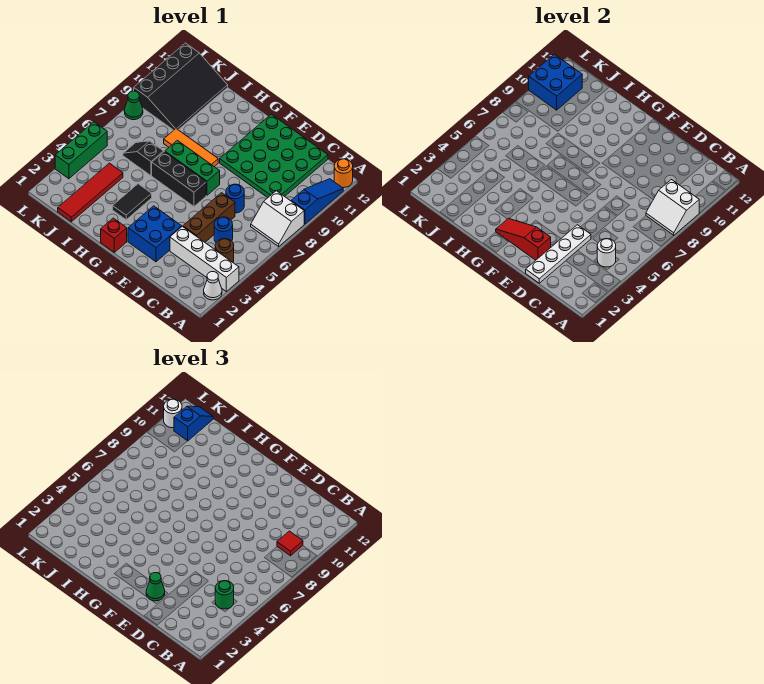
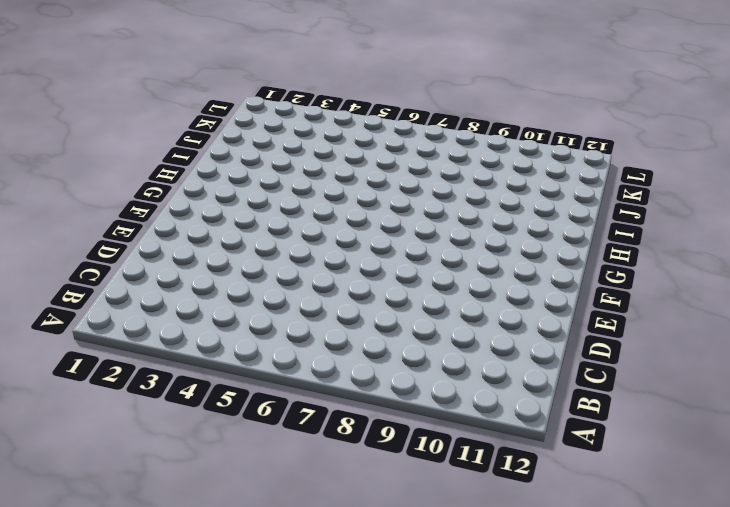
none -> white cone A2 level 1
none -> white brick A3:D3 level 1
none -> white slope A7:B8 level 1 top 8
none -> blue slope A9:A11 level 1 top 9

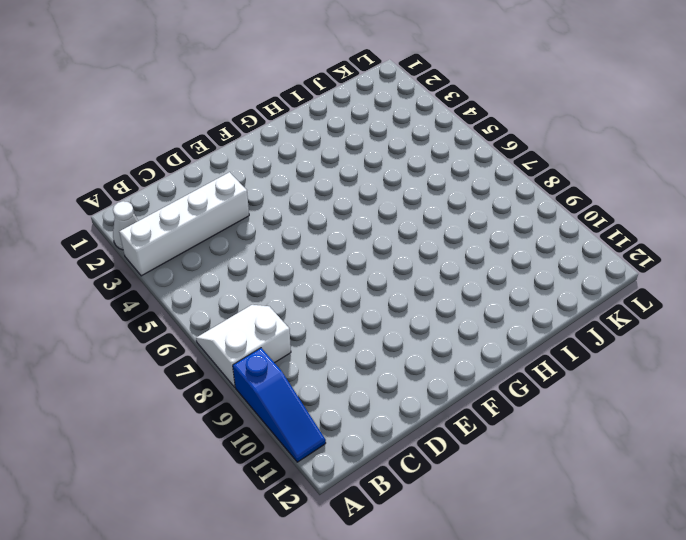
none -> orange round brick A12 level 1
none -> brown round brick B4 level 1
none -> blue round brick C5 level 1
none -> green plate C9:F12 level 1

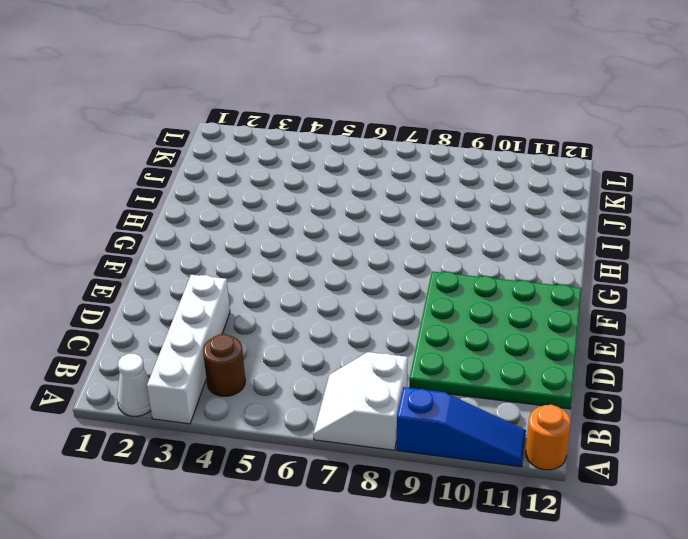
none -> blue round brick C5 level 1
none -> brown brick D4:D6 level 1
none -> blue round brick D7 level 1
none -> blue brick E2:F3 level 1

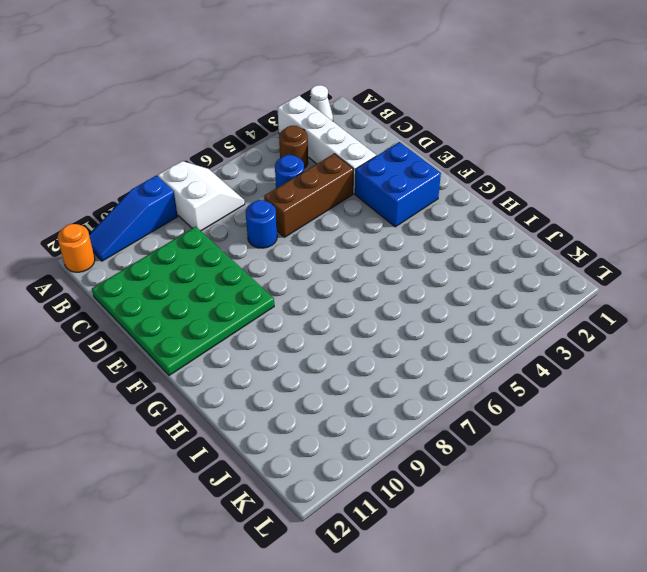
none -> black brick F6:H6 level 1
none -> green brick F7:H7 level 1
none -> red brick G1 level 1
none -> orange tile G8:I8 level 1

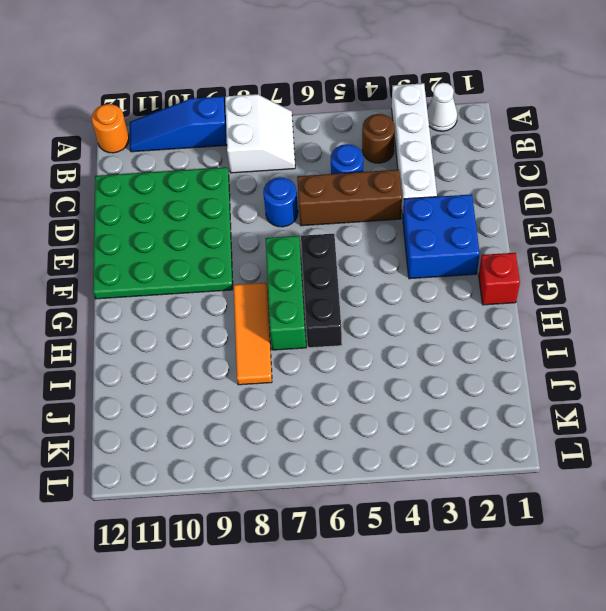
none -> black tile H3:H4 level 1
none -> black slope I6:J6 level 1 top I
none -> red tile J1:J4 level 1
none -> black slope J9:L12 level 1 top L

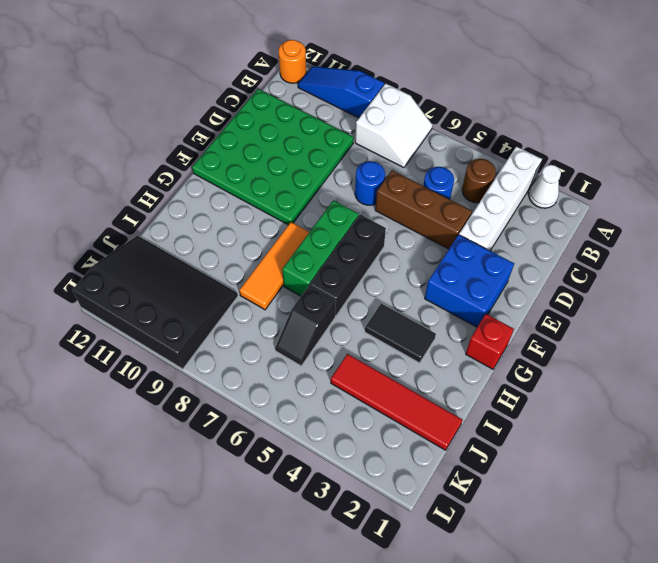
none -> green brick L3:L5 level 1
none -> green cone L8 level 1
none -> white slope A8:B9 level 2 top 9
none -> white round brick B4 level 2

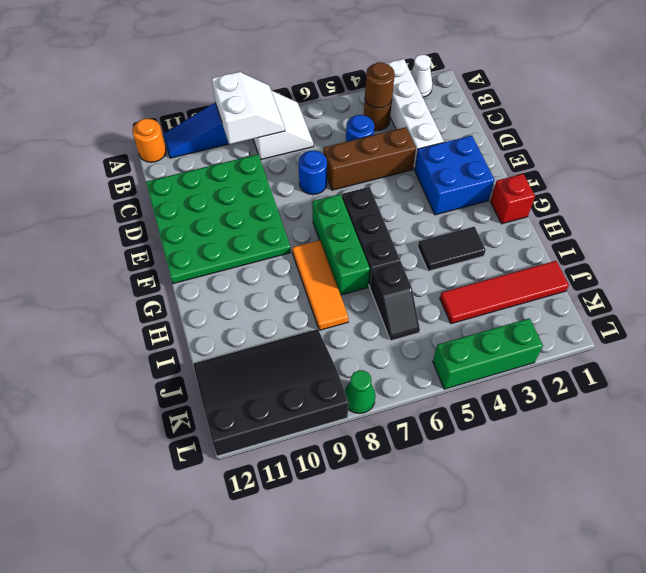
brown round brick B4 level 2 -> white round brick B4 level 2
none -> white plate D1:D4 level 2
none -> red slope E2:G2 level 2 top E
none -> blue brick K10:L11 level 2
none -> green round brick B4 level 3

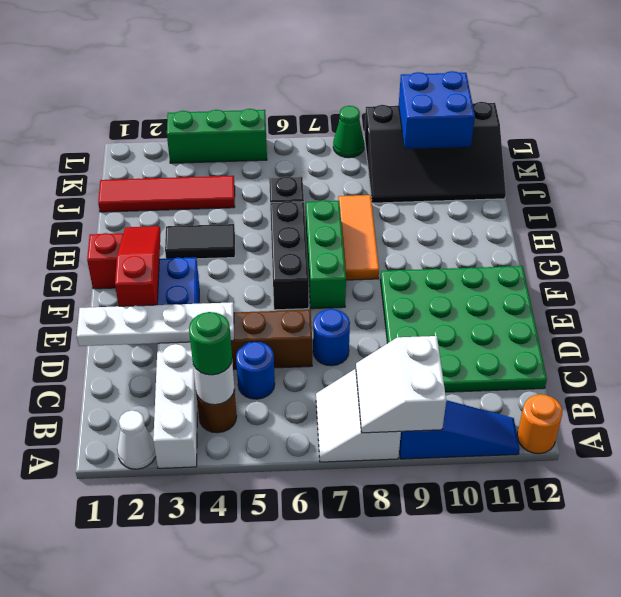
none -> red tile B9 level 3
none -> green cone E2 level 3
none -> blue slope K11:K12 level 3 top 11
none -> white round brick L11 level 3

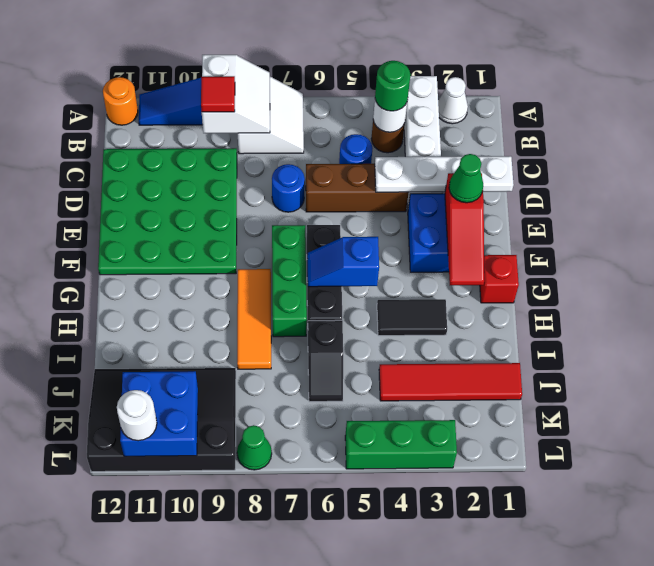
blue slope G5:G6 level 2 top 5 -> blue slope K11:K12 level 3 top 11

